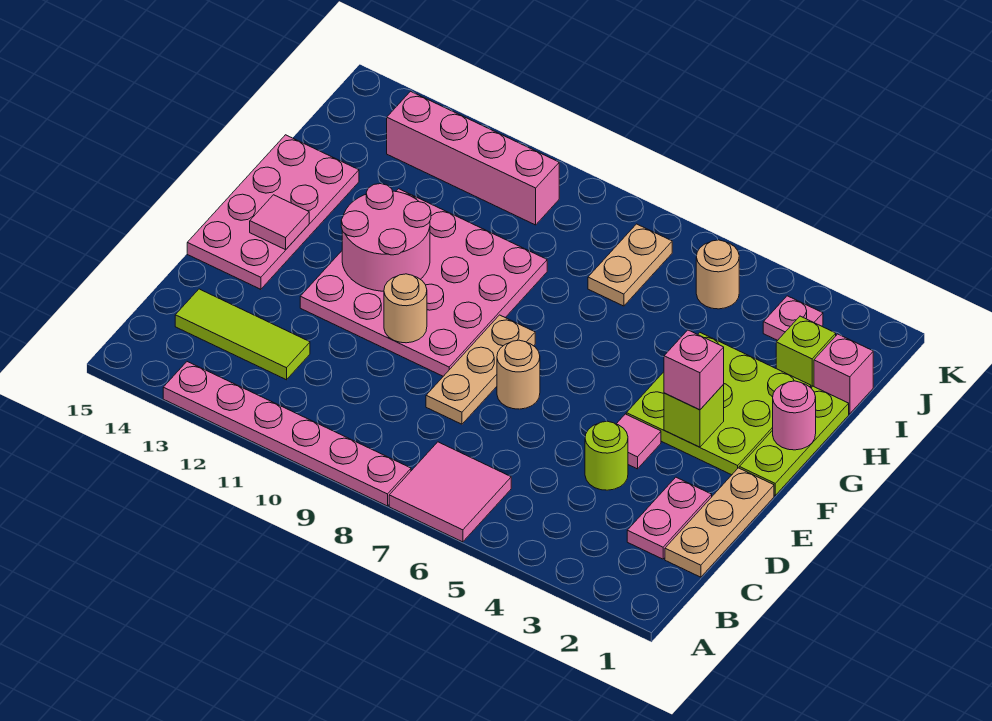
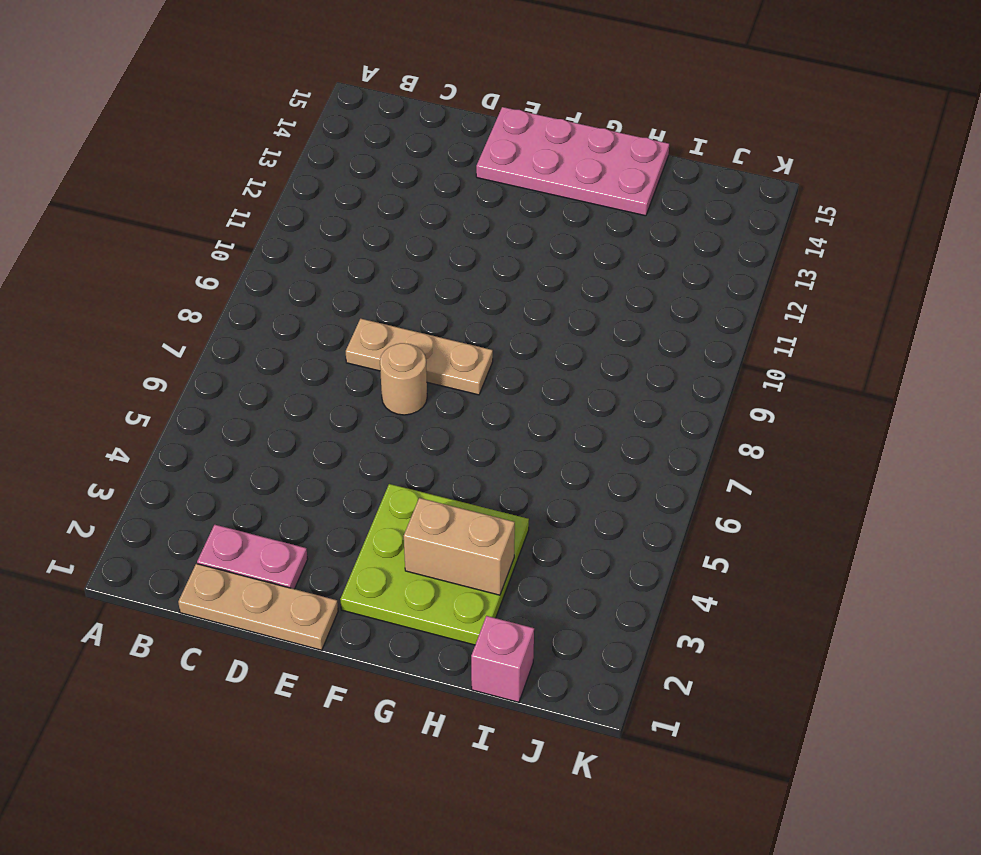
tan brick G3:H3 level 2 -> none
none -> pink tile A6:B7 level 1
none -> pink plate A8:A13 level 1
none -> lime tile C12:C14 level 1

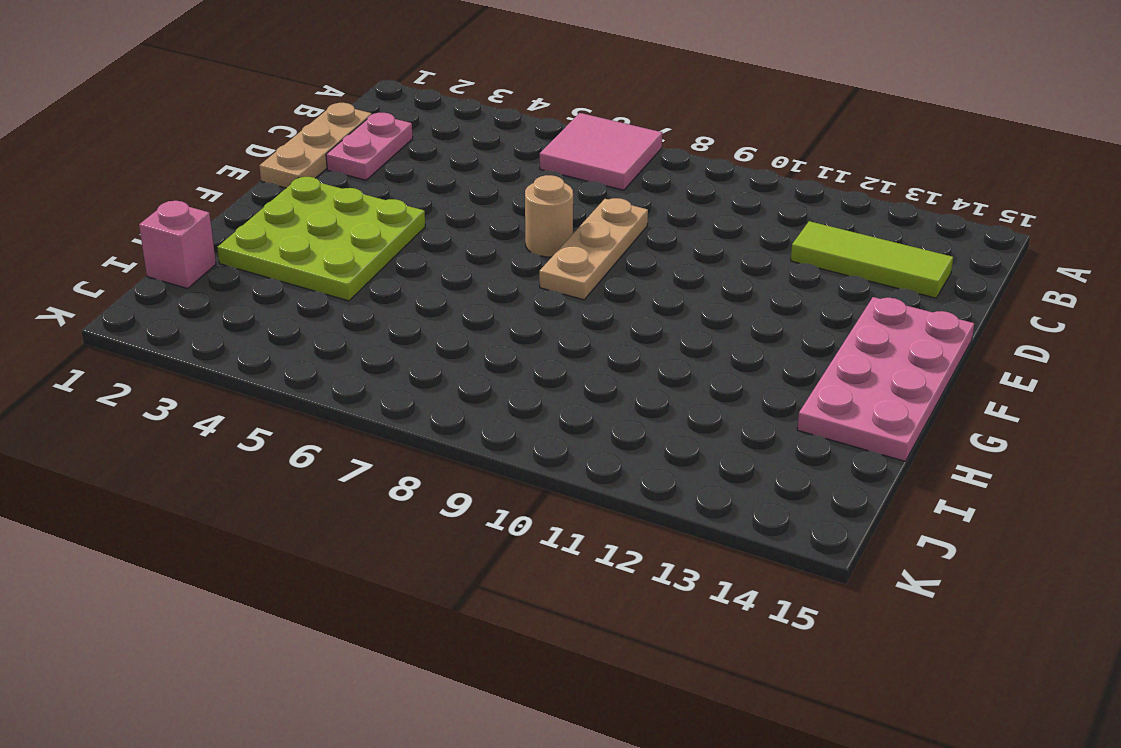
none -> pink plate A8:A13 level 1
none -> lime round brick D4 level 1
none -> pink tile E4 level 1

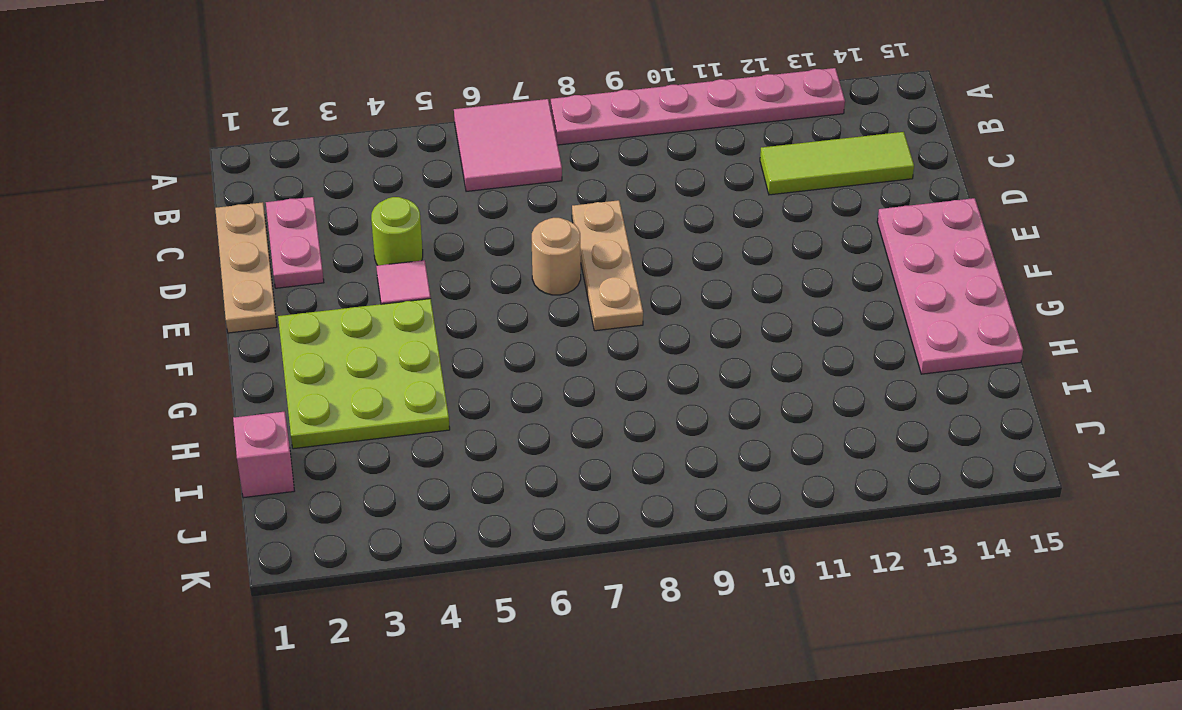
none -> pink plate E9:H12 level 1
none -> lime plate F1:H1 level 1
none -> lime brick I2 level 1

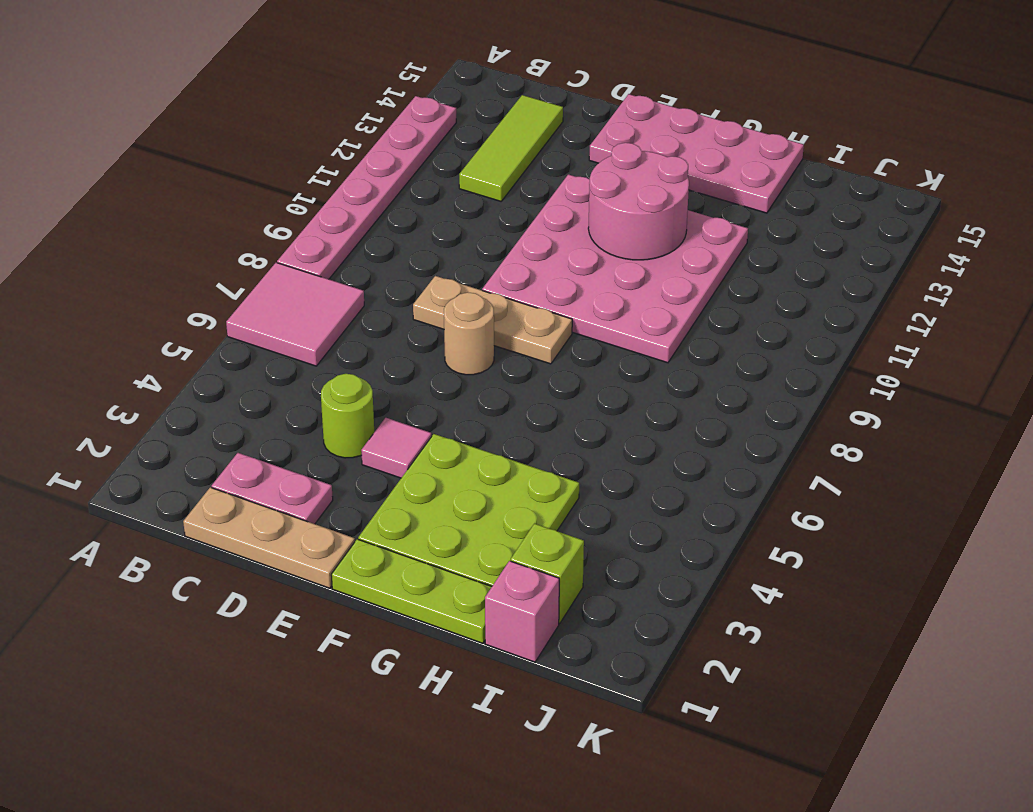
none -> tan plate I7:J7 level 1
none -> pink plate J3 level 1
none -> tan round brick J5 level 1

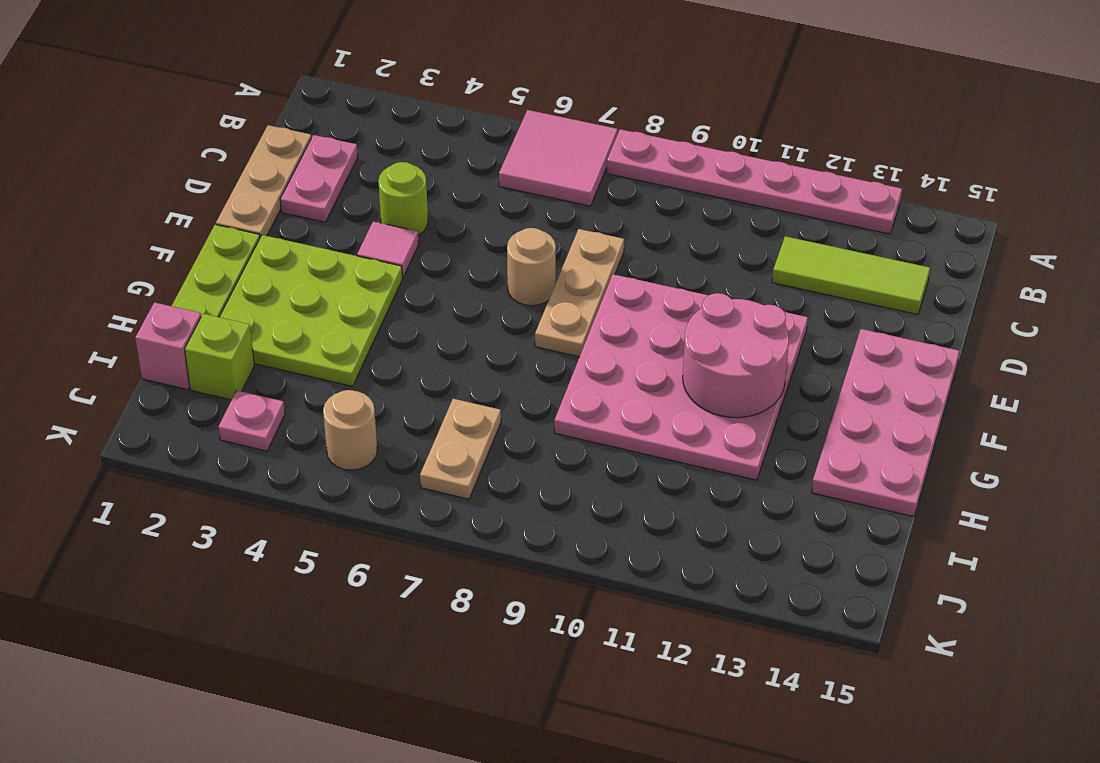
none -> pink brick J10:J13 level 1
none -> tan round brick E10 level 2
none -> lime brick F3 level 2

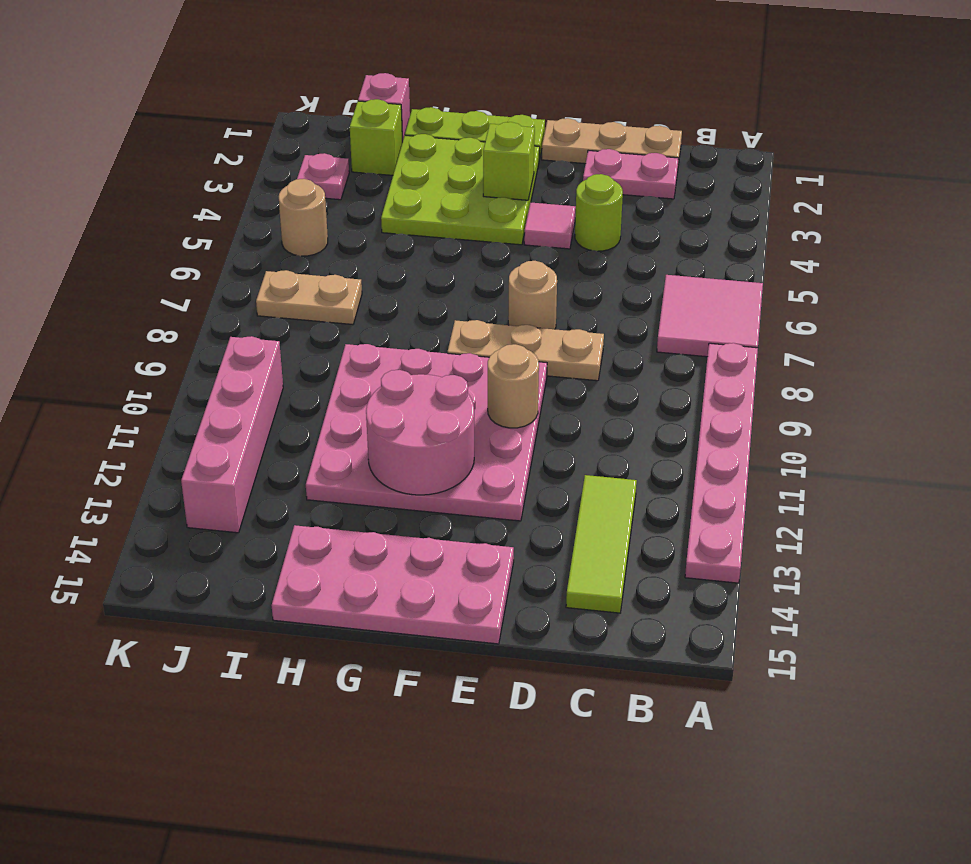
none -> pink tile F14 level 2
none -> pink round brick G1 level 2
none -> pink brick F3 level 3

